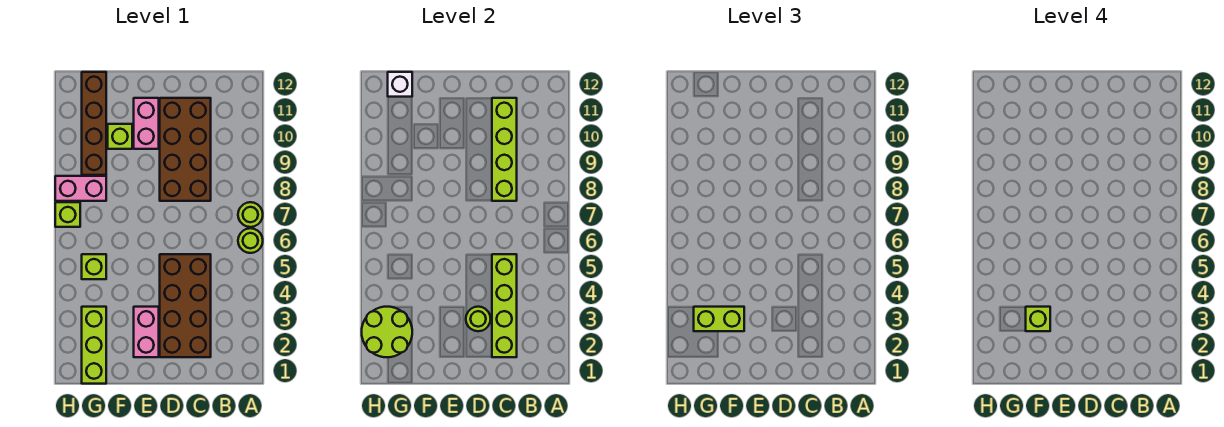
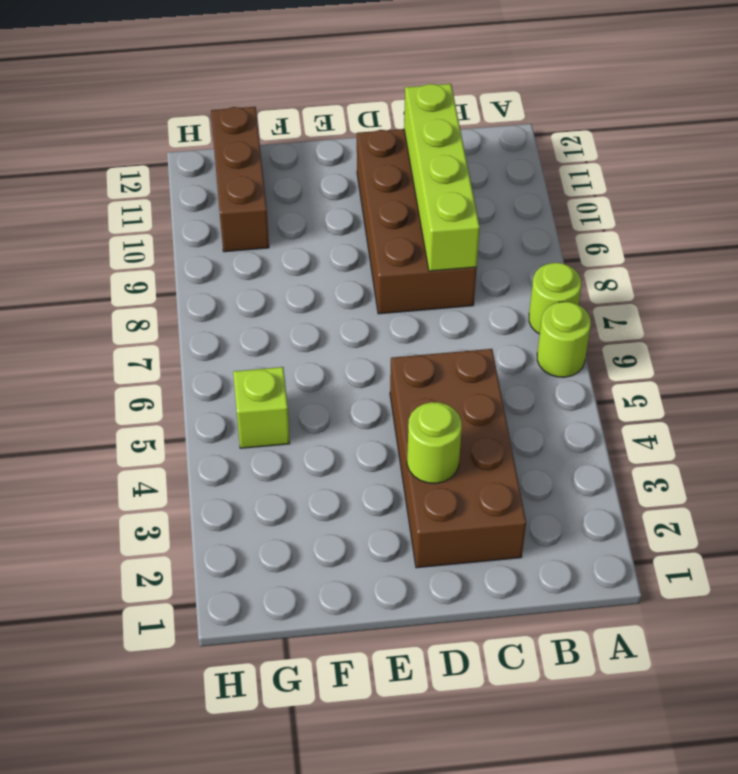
brown brick G10:G12 level 1 -> brown brick G9:G12 level 1
none -> pink brick E2:E3 level 1
none -> pink brick E10:E11 level 1
none -> lime brick F10 level 1

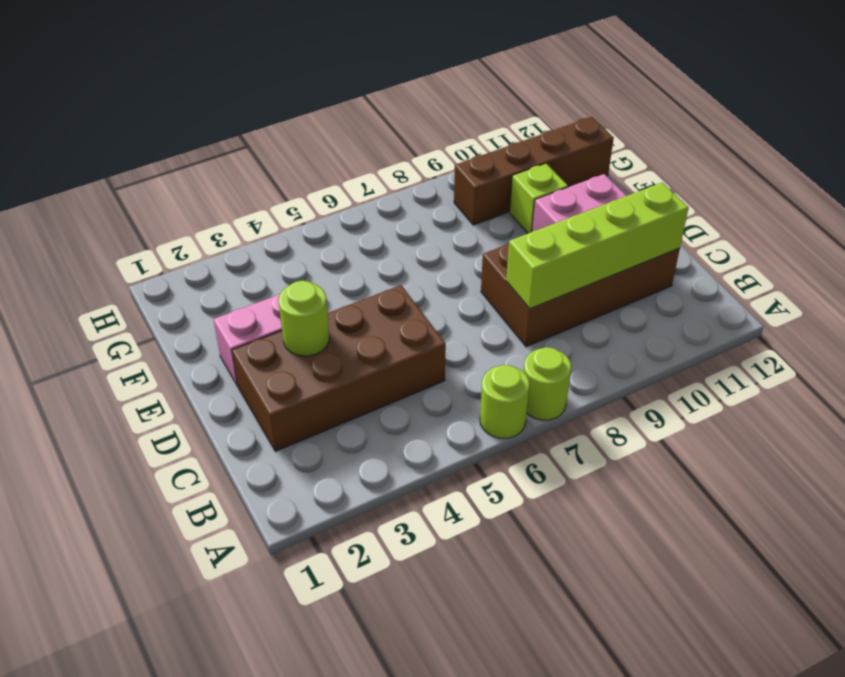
none -> lime brick G1:G3 level 1
none -> lime brick G5 level 1
none -> pink brick G8:H8 level 1

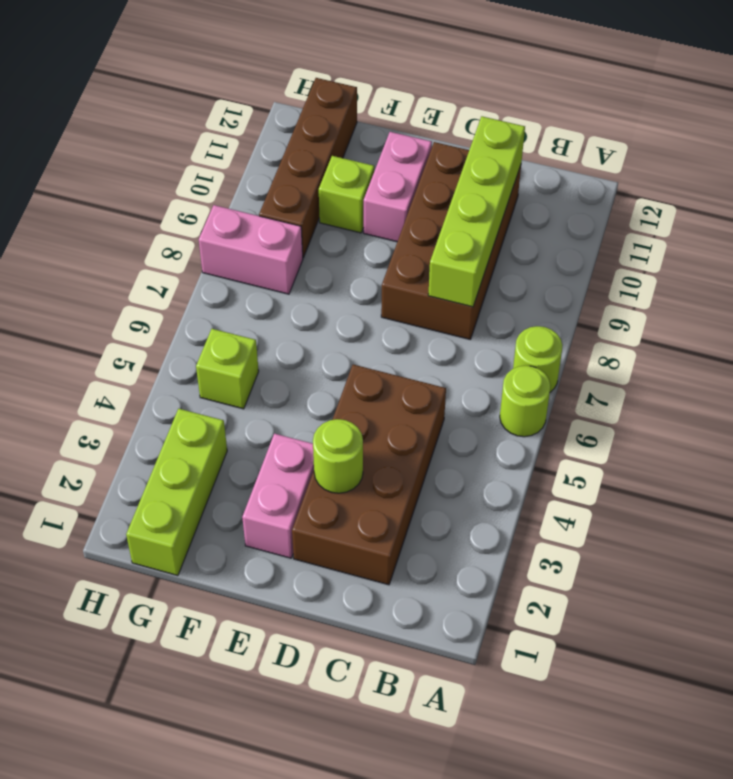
none -> lime brick H7 level 1
none -> lime brick C2:C5 level 2
none -> lime round brick G2:H3 level 2

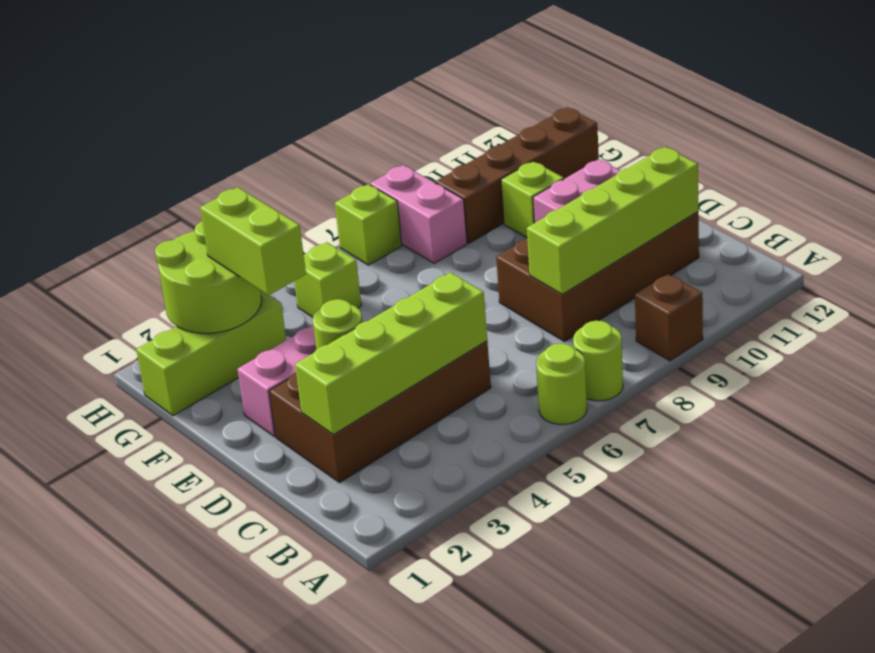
brown brick A9 level 1 -> none
none -> white brick G12 level 2
none -> lime brick F3 level 4

